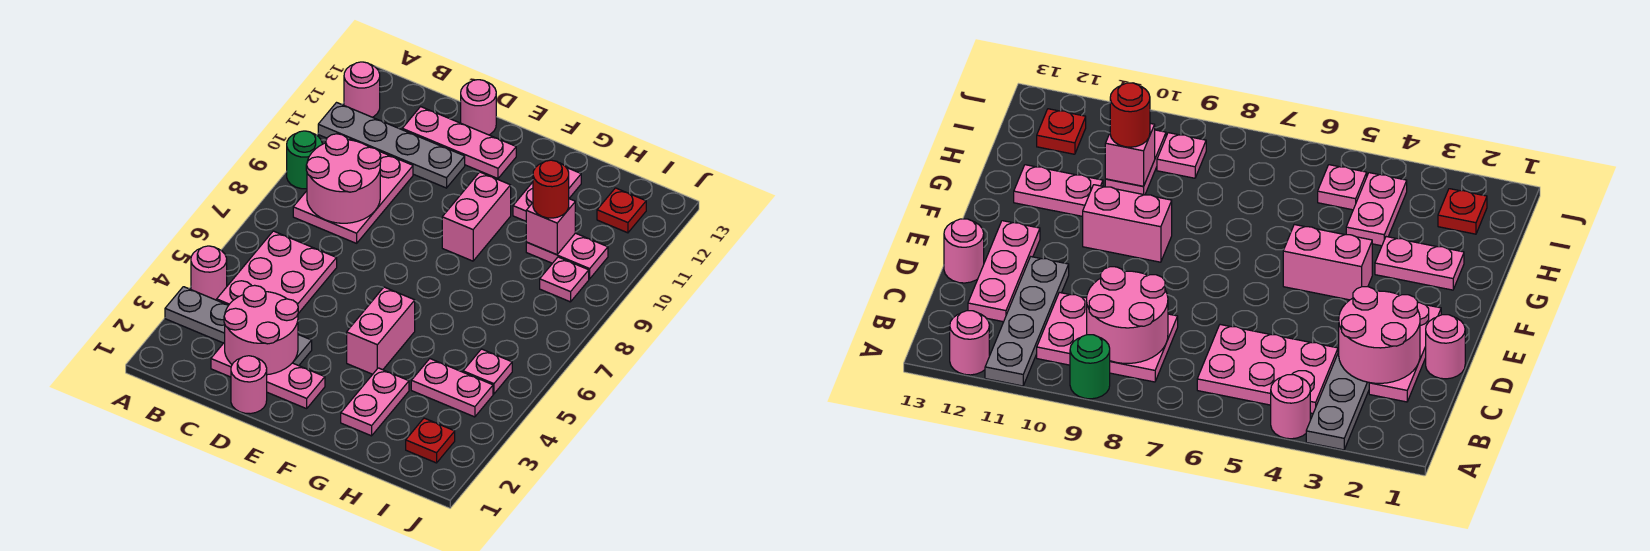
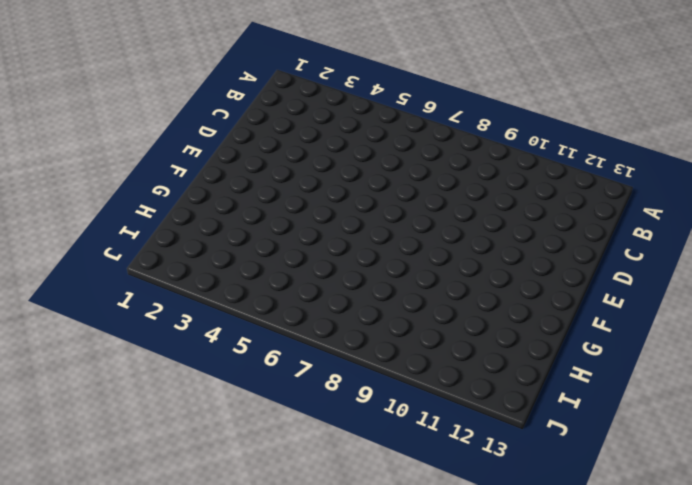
none -> grey plate A3:D3 level 1
none -> pink round brick A4 level 1
none -> green round brick A9 level 1

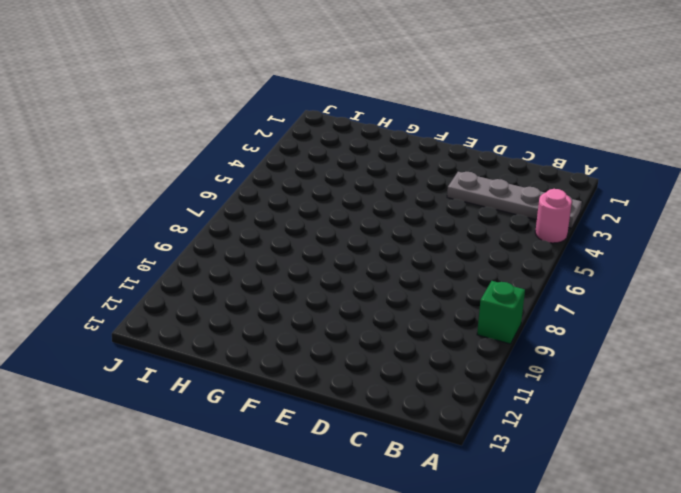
green brick A9 level 1 -> green round brick A9 level 1
none -> grey plate A11:D11 level 1
none -> pink round brick A12 level 1
none -> pink plate B4:C6 level 1

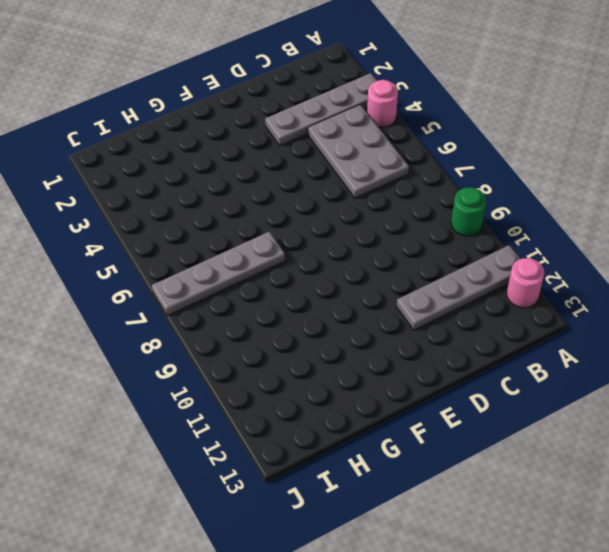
grey plate B4:C6 level 1 -> pink plate B4:C6 level 1
grey plate G7:J7 level 1 -> none
none -> pink plate B8:C10 level 1
none -> pink plate C2:E2 level 1
none -> pink plate C12:E12 level 1

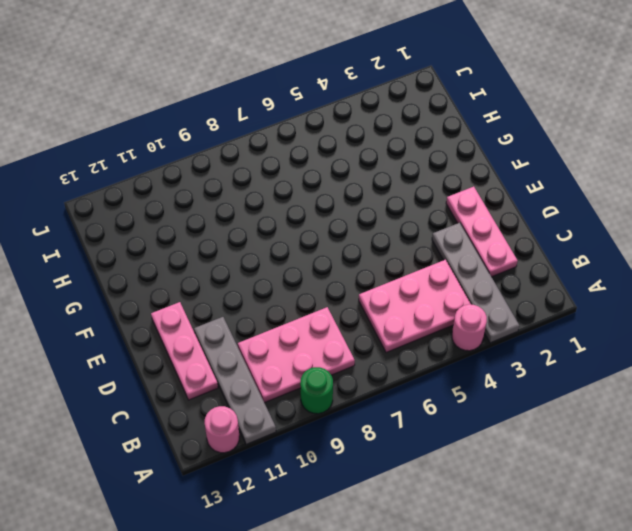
none -> pink round brick D1 level 1
none -> pink round brick D13 level 1
none -> pink brick F4:F5 level 1

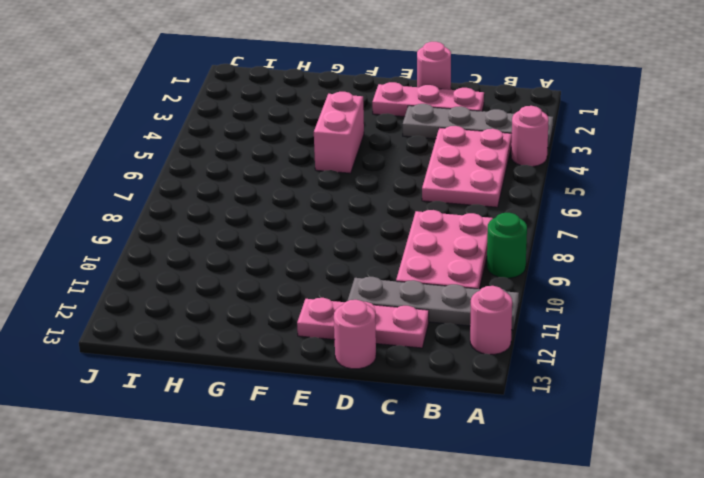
none -> pink brick F9:F10 level 1
none -> pink plate G2:G3 level 1
none -> pink plate G11:G12 level 1

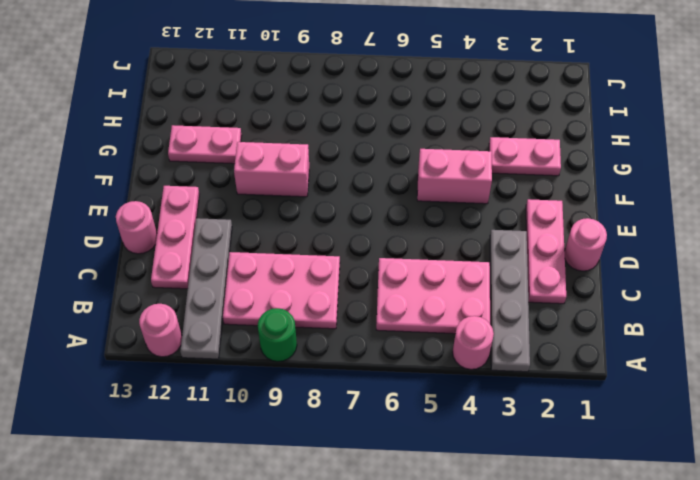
none -> pink plate H4:I4 level 1
none -> pink plate H10:I10 level 1
none -> red plate I2 level 1

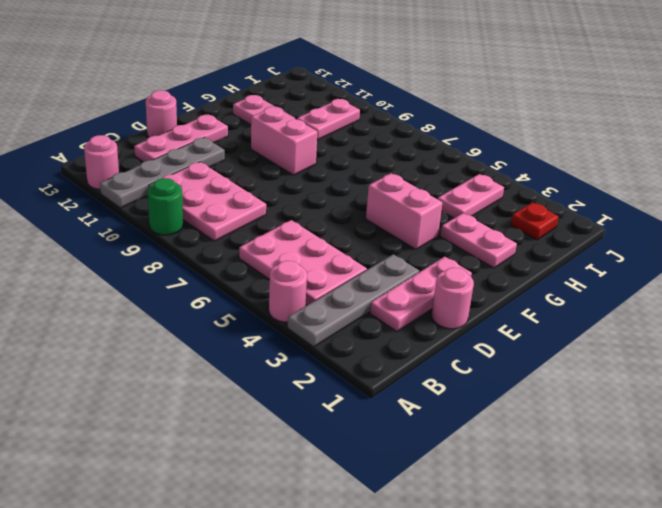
none -> pink plate I5 level 1
none -> pink plate I9 level 1
none -> red plate I12 level 1

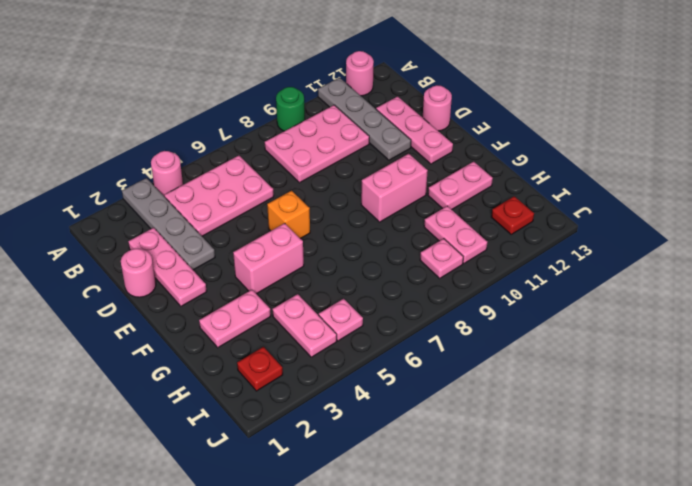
orange brick E6 level 1 -> none
none -> pink round brick B8:C9 level 2
none -> pink round brick C2:D3 level 2
none -> pink brick H10 level 2

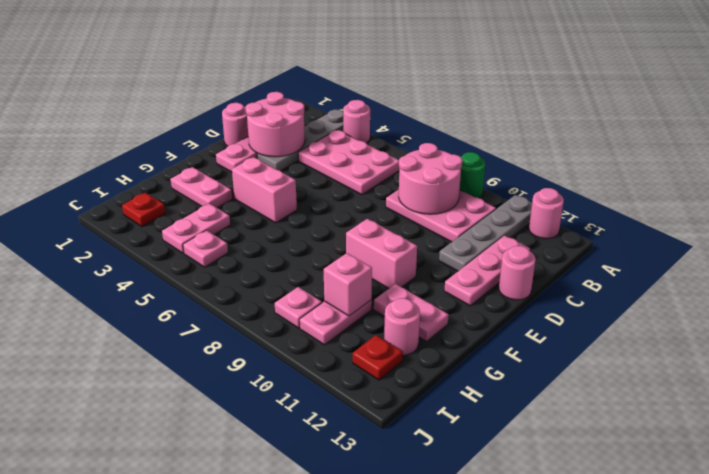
pink round brick H12 level 1 -> none
none -> red round brick H10 level 3

